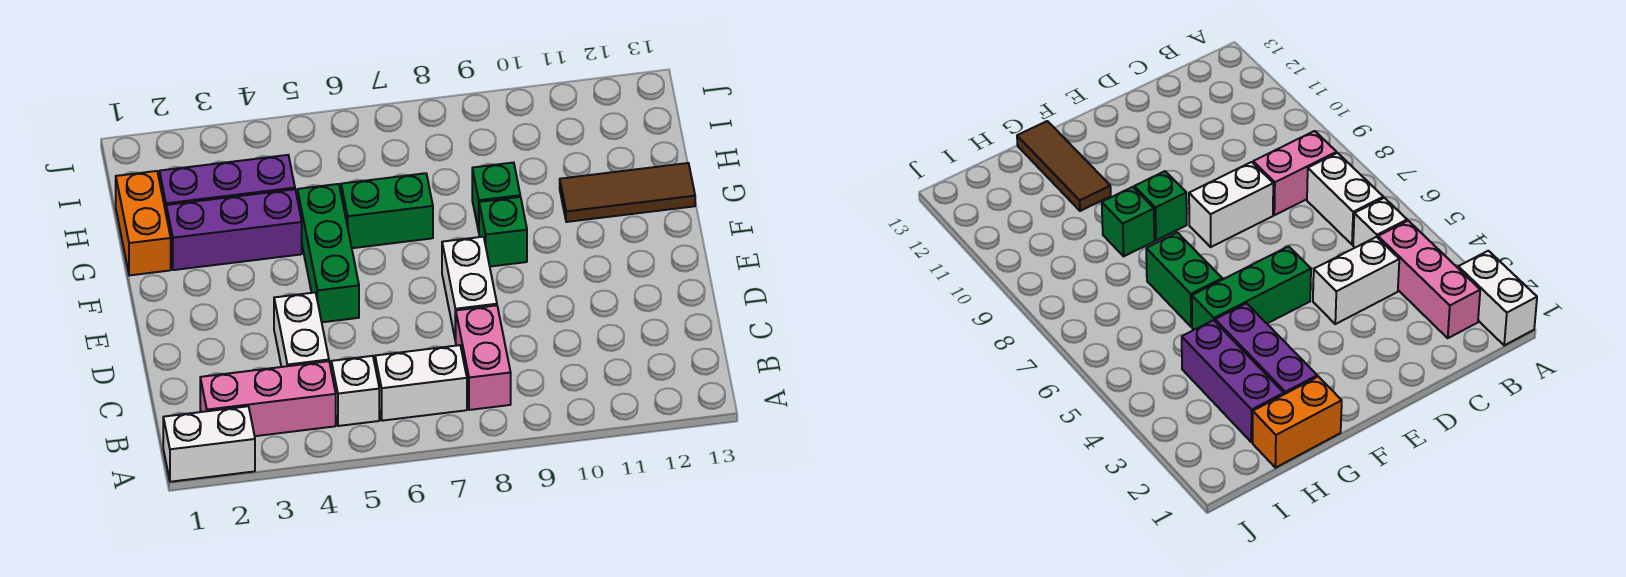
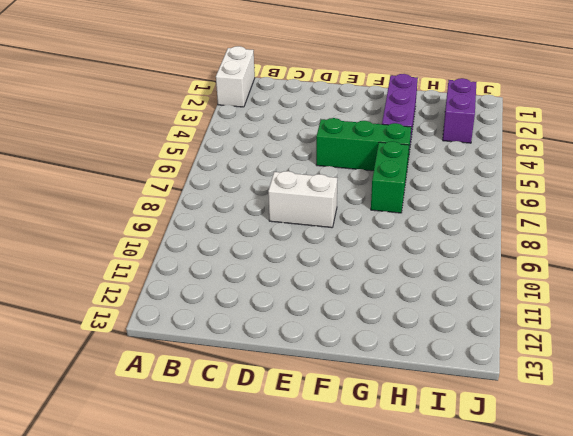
purple brick I2:I3 level 1 -> none
none -> pink brick B2:B4 level 1
none -> white brick B5 level 1
none -> white brick B6:B7 level 1

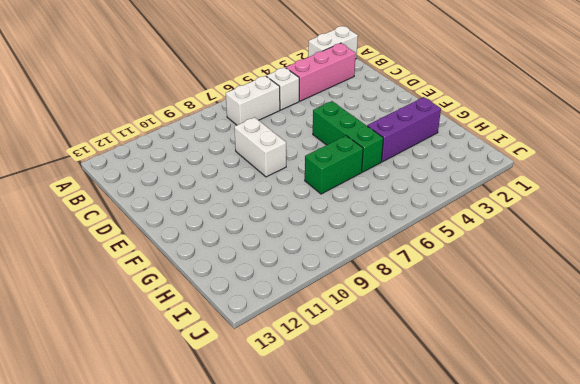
none -> pink brick B8:C8 level 1
none -> white brick C4:D4 level 1
none -> green brick F9 level 1

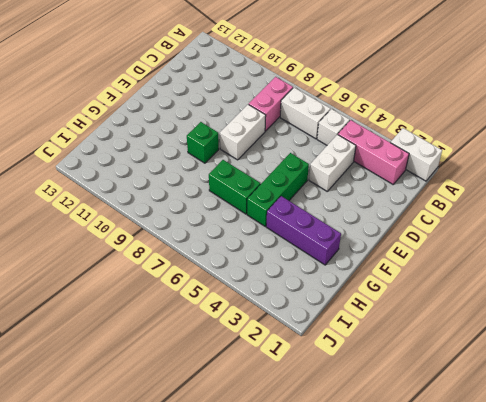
none -> orange brick G1:H1 level 1
none -> green brick G9 level 1
none -> brown tile G11:G13 level 1

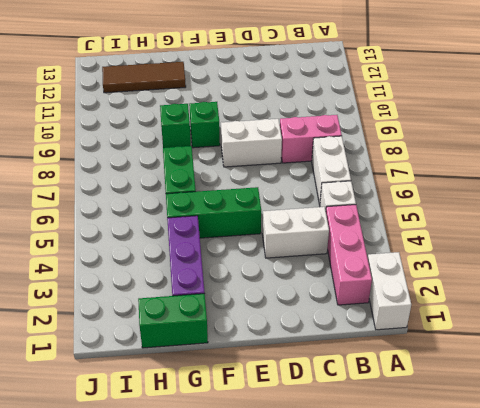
green brick G1:H1 level 1 -> orange brick G1:H1 level 1
brown tile G12:I12 level 1 -> brown tile G11:G13 level 1
none -> purple brick H2:H4 level 1

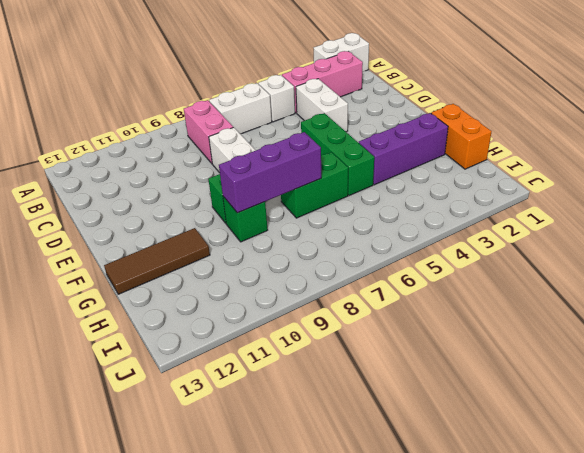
purple brick G7:G9 level 2 -> purple brick H2:H4 level 1

